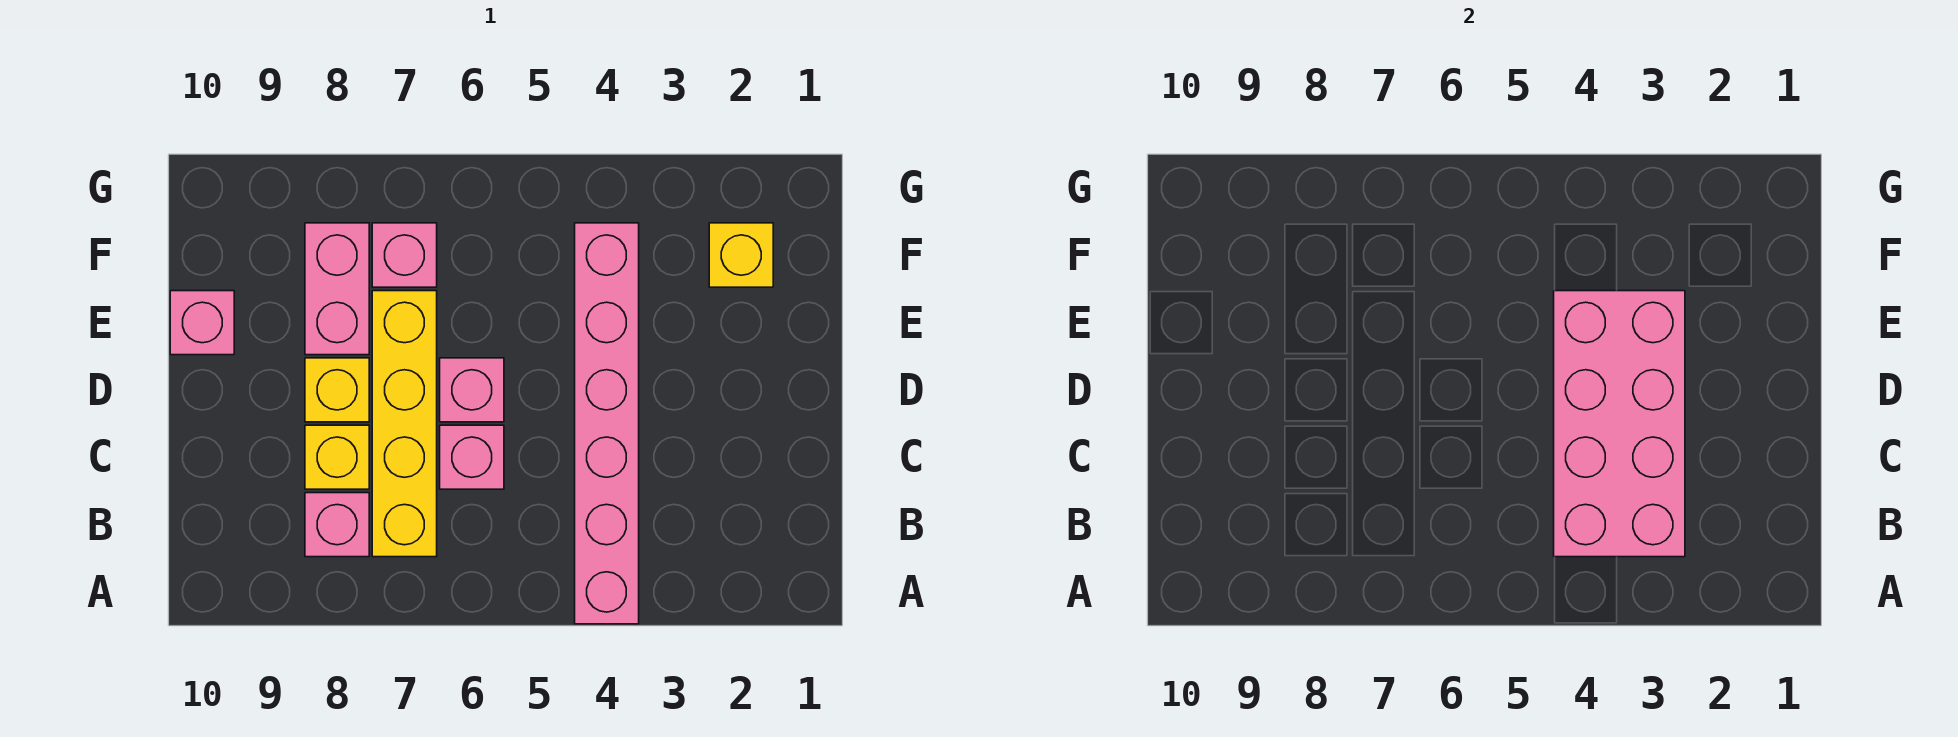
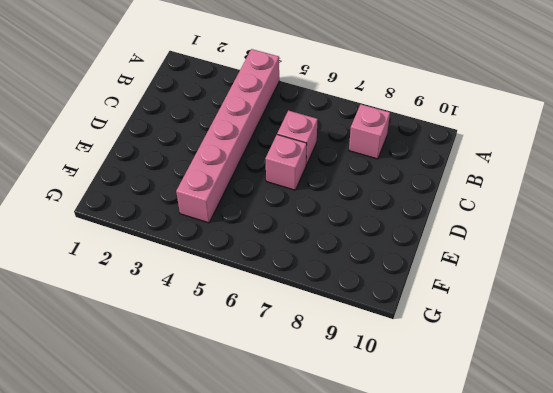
none -> yellow brick B7:E7 level 1
none -> yellow brick C8 level 1
none -> yellow brick D8 level 1

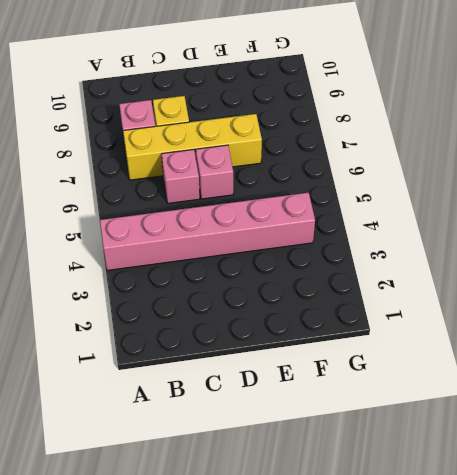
none -> yellow brick D8 level 1
none -> pink brick E8:F8 level 1
none -> pink brick E10 level 1

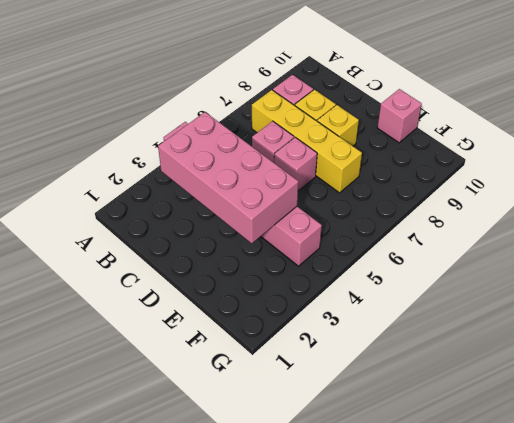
none -> pink brick E8:F8 level 1
none -> yellow brick F2 level 1
none -> pink brick F7 level 1

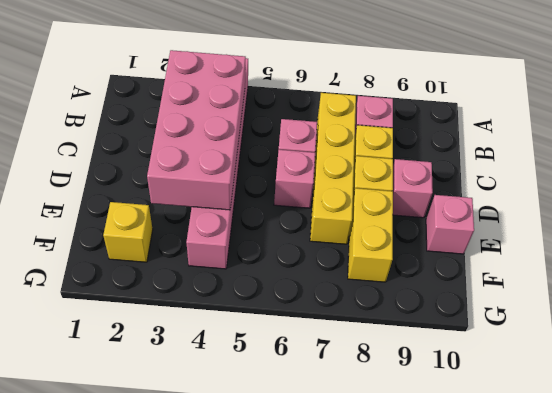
pink brick D9 level 1 -> pink brick F7 level 1
yellow brick E8:F8 level 1 -> pink brick E8:F8 level 1

